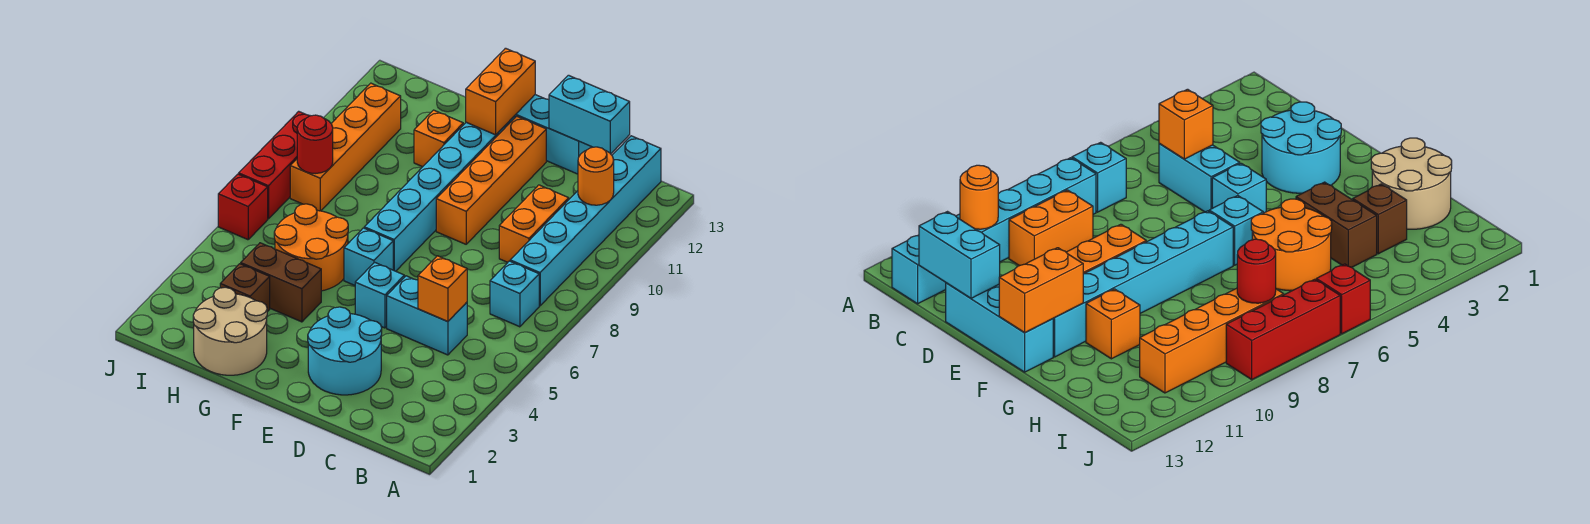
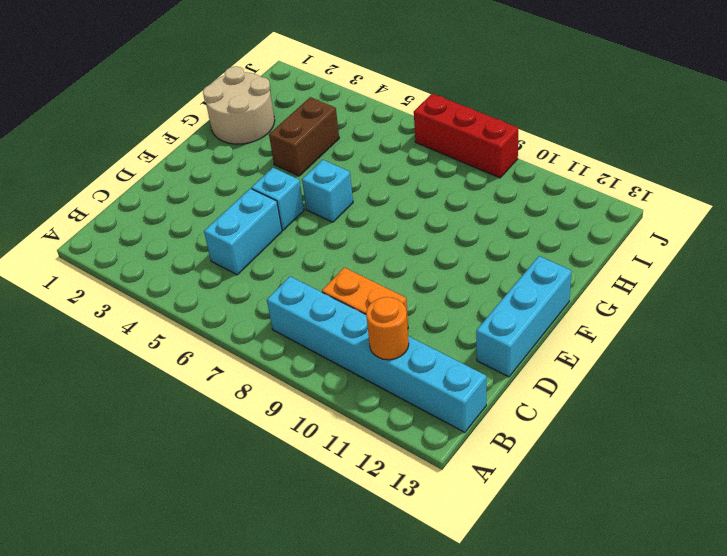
none -> cyan brick B7 level 1
none -> cyan round brick D2:E3 level 1
none -> orange brick E9:E12 level 1

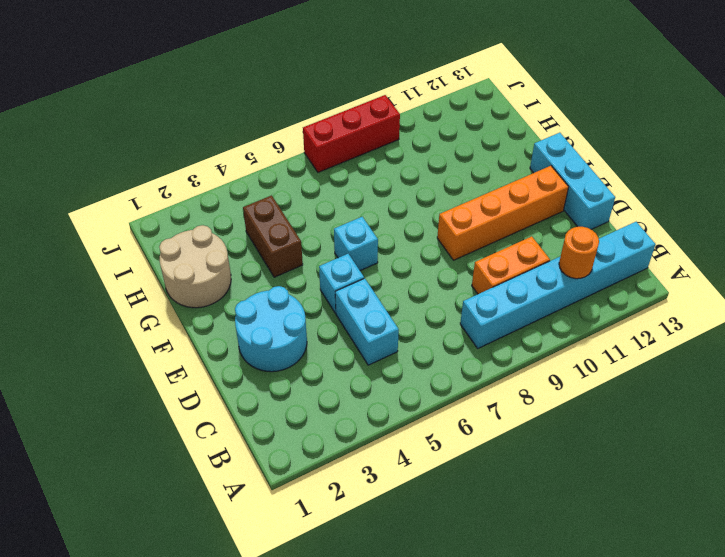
none -> cyan brick B7 level 1
none -> cyan brick F7:F12 level 1
none -> orange round brick G5:H6 level 1

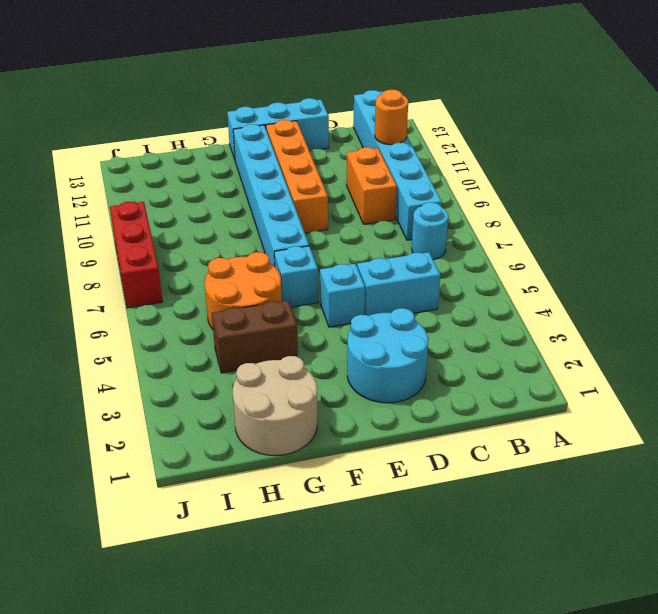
cyan round brick B7 level 1 -> cyan brick B7 level 1
none -> orange brick G11 level 1
none -> brown brick H3 level 1
none -> orange brick I8:I11 level 1

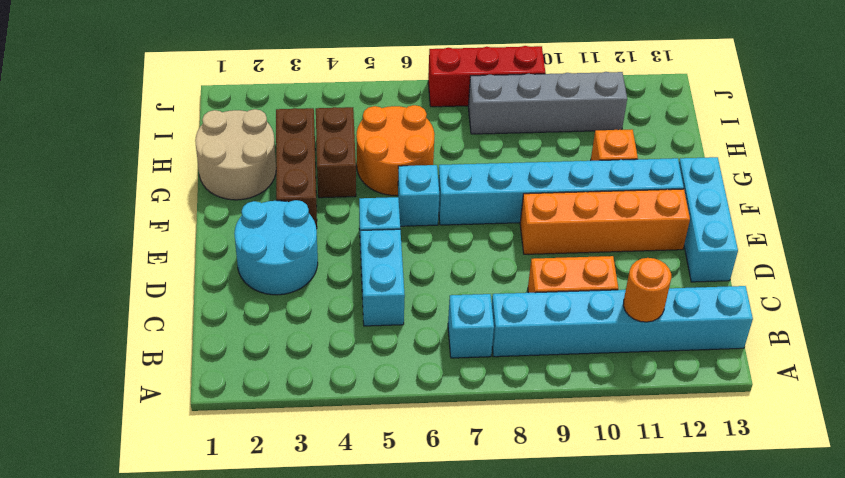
brown brick F3:H3 level 1 -> brown brick H3 level 1
grey brick I8:I11 level 1 -> orange brick I8:I11 level 1
none -> red brick J6 level 1
none -> orange brick C5 level 2
none -> cyan brick C13:D13 level 2

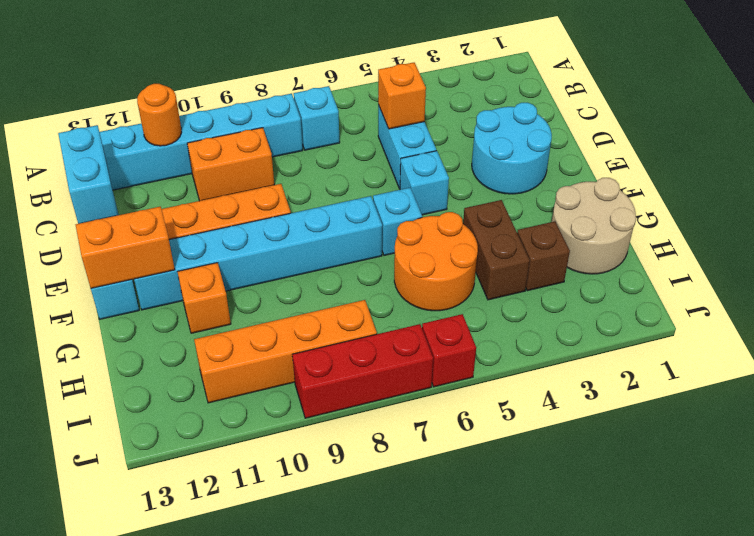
none -> red round brick I8 level 2

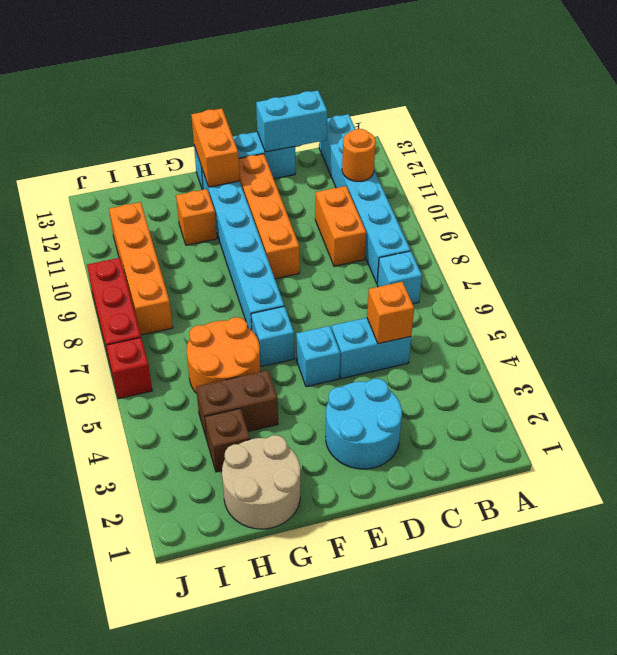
none -> red round brick I8 level 2

